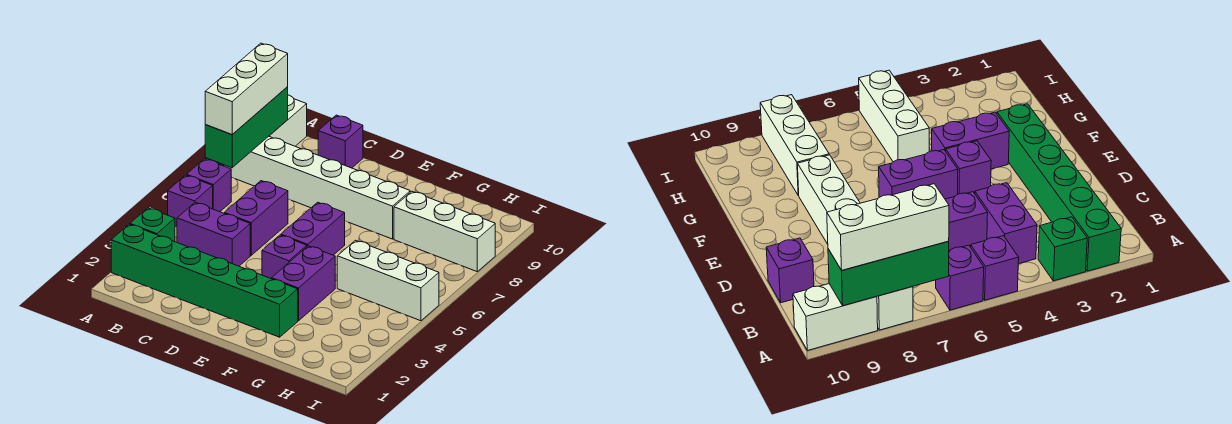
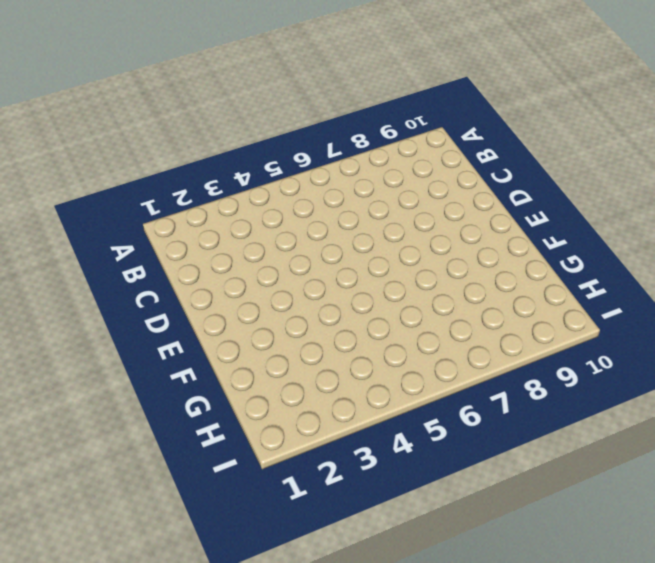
none -> green brick A2:F2 level 1
none -> green brick A3 level 1
none -> purple brick A5 level 1

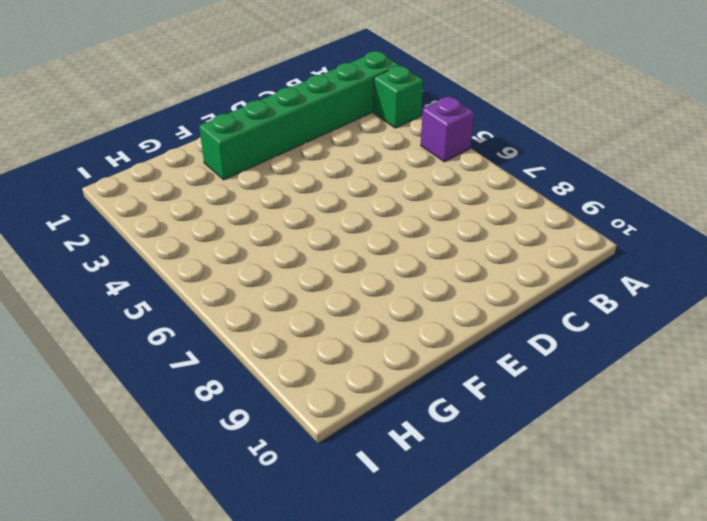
none -> purple brick A6 level 1
none -> white brick A8:F8 level 1
none -> white brick A9:A10 level 1

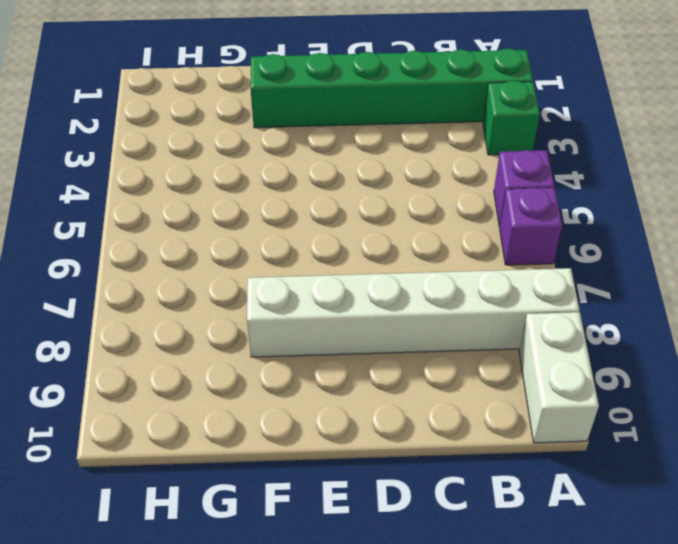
none -> purple brick B4:C4 level 1
none -> purple brick C5:C6 level 1
none -> purple brick C10 level 1

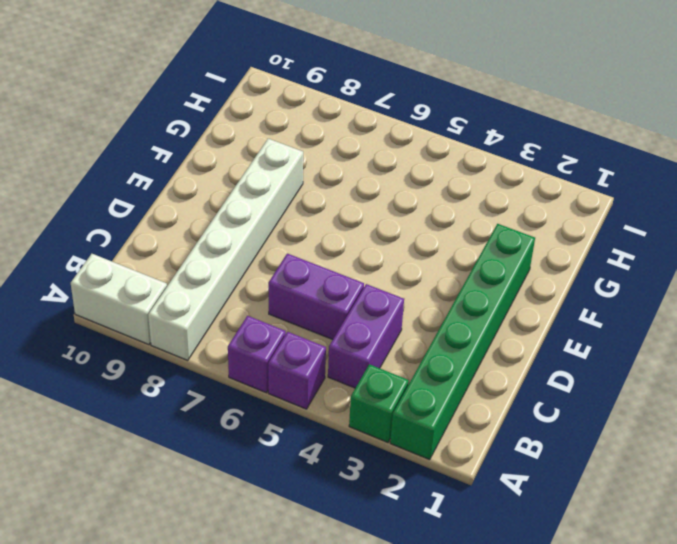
none -> purple brick C10 level 1
none -> purple brick E4 level 1
none -> purple brick E5:E6 level 1

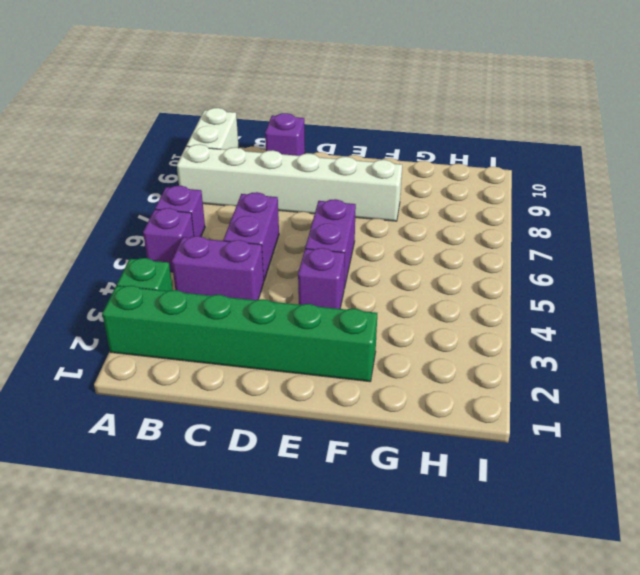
none -> purple brick F3:F4 level 1
none -> white brick G5:I5 level 1
none -> white brick G8:I8 level 1

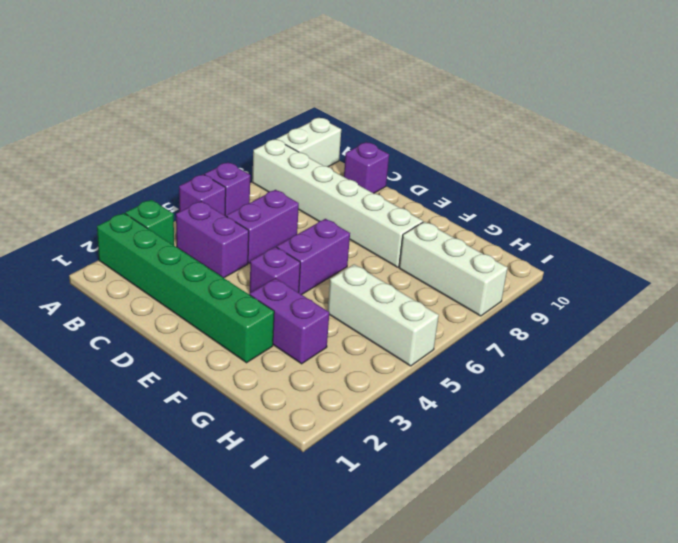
purple brick F3:G3 level 1 -> purple brick F3:F4 level 1
none -> green brick A7:A9 level 2
none -> white brick A7:A9 level 3

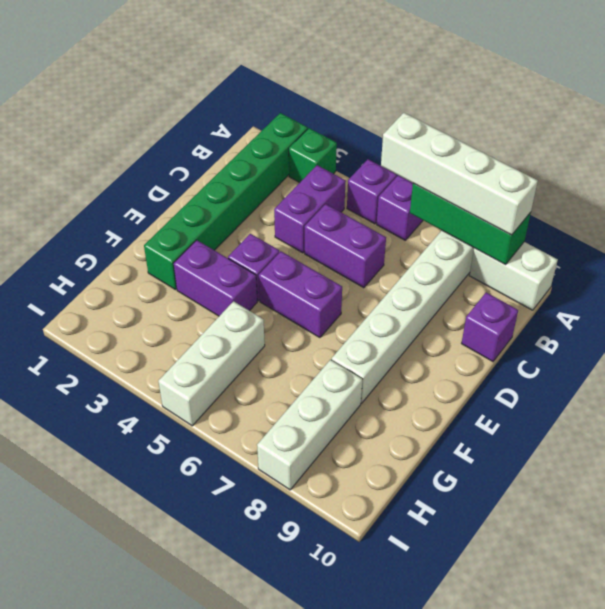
white brick A6:A9 level 3 -> white brick A7:A9 level 3

